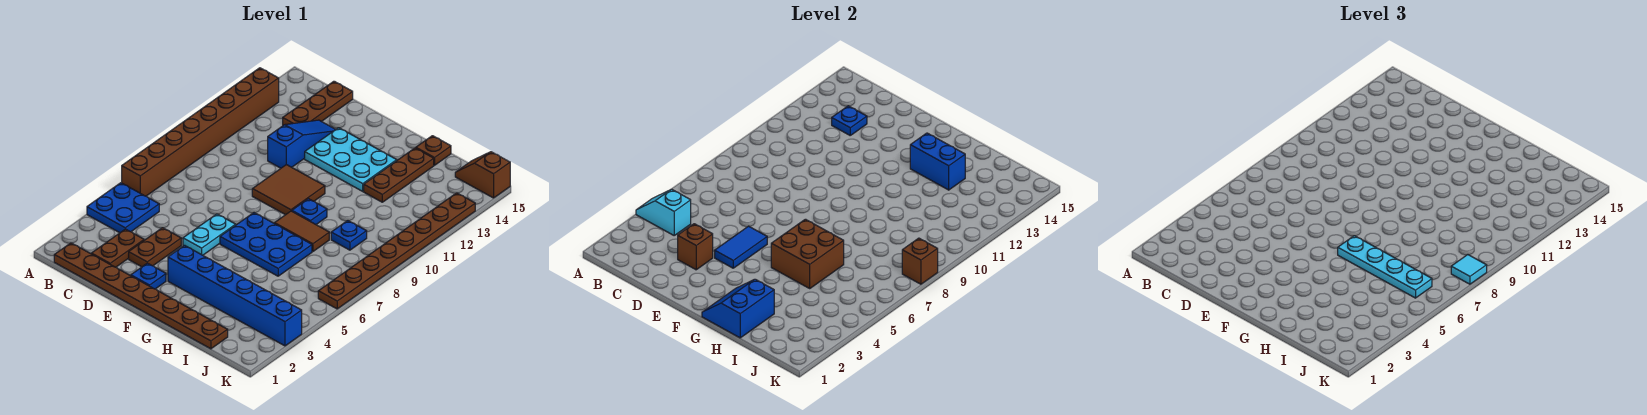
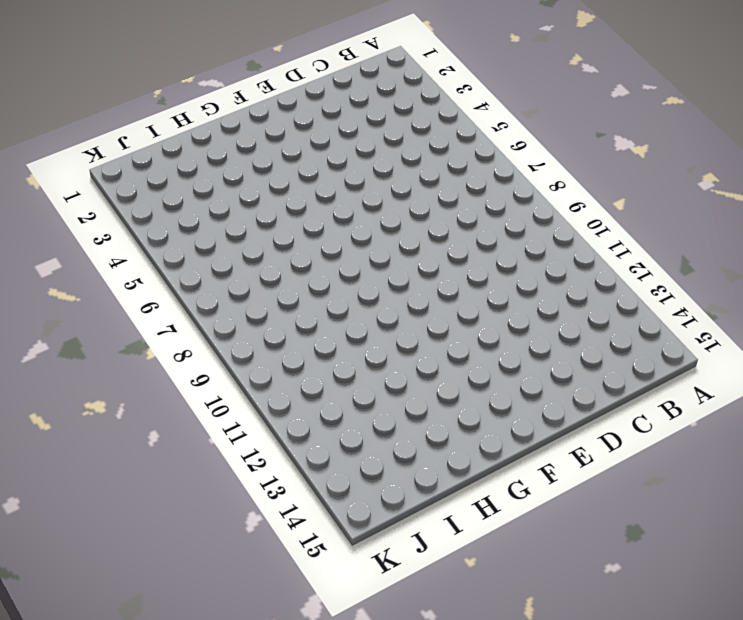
none -> blue plate A4:B5 level 1
none -> brown brick A6:A13 level 1
none -> brown plate B1:I1 level 1
none -> brown plate C2:C3 level 1

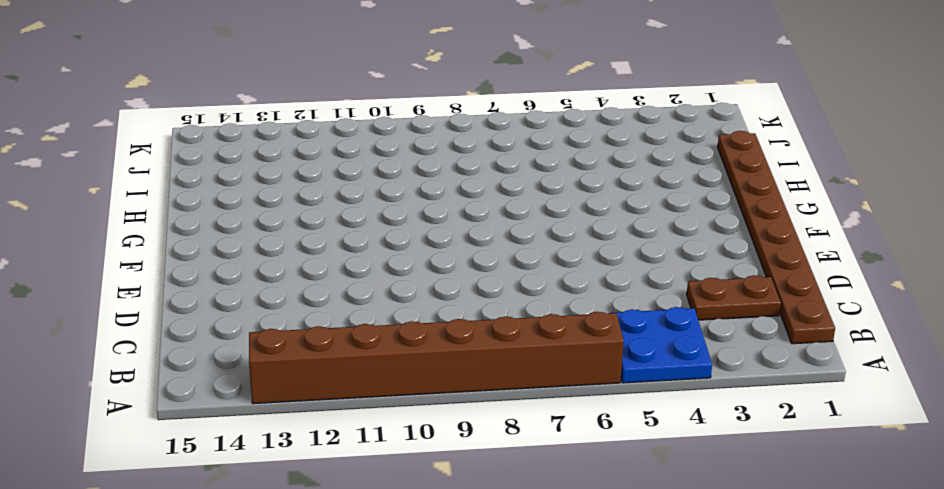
none -> brown plate C13:C15 level 1
none -> brown plate D3:D4 level 1
none -> blue slope D11:D13 level 1 top 11
none -> blue plate E2 level 1

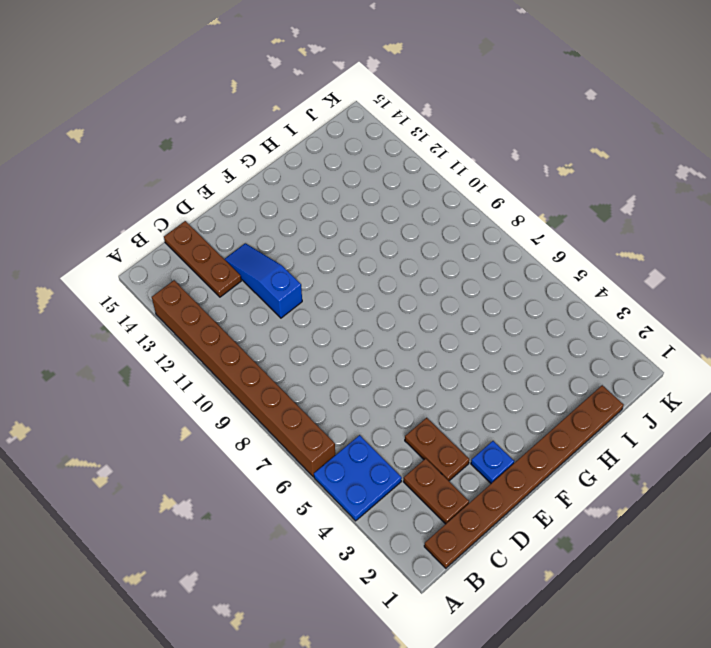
none -> cyan plate E5:E6 level 1
none -> brown tile E9:F10 level 1
none -> cyan plate E12:G13 level 1
none -> blue brick F3:K3 level 1

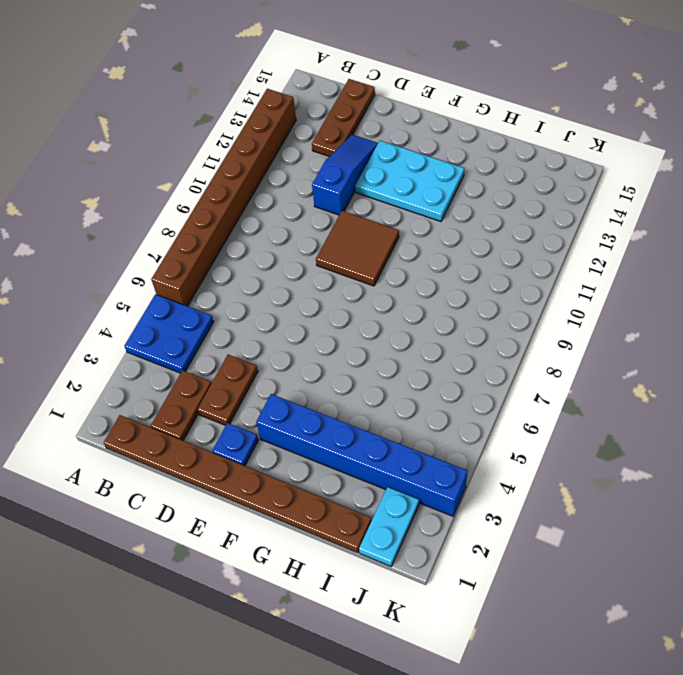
cyan plate J1:J2 level 1 -> cyan plate E5:E6 level 1
none -> blue plate F6:H7 level 1
none -> brown tile G8:H8 level 1
none -> blue plate G9 level 1
none -> brown plate H12:H14 level 1

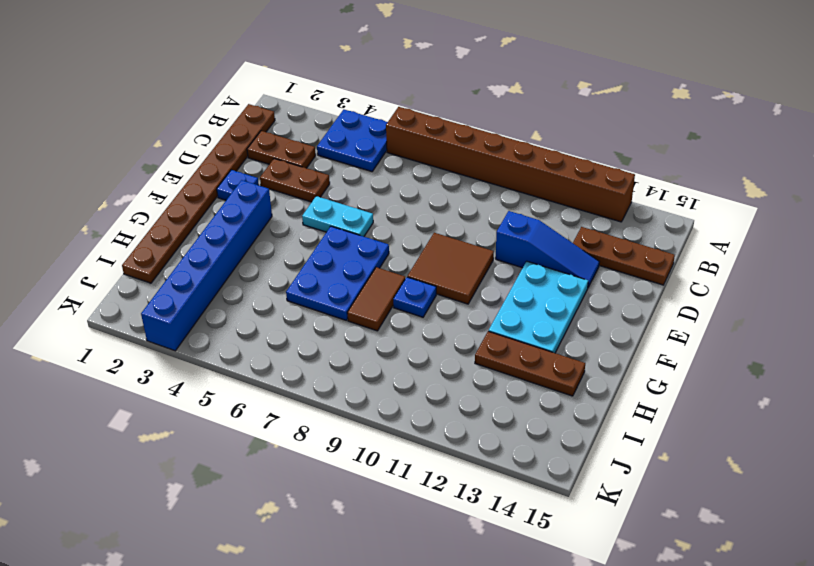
none -> brown plate H15 level 1
none -> blue plate I9 level 1
none -> brown slope J15:K15 level 1 top K
none -> brown plate K6:K13 level 1

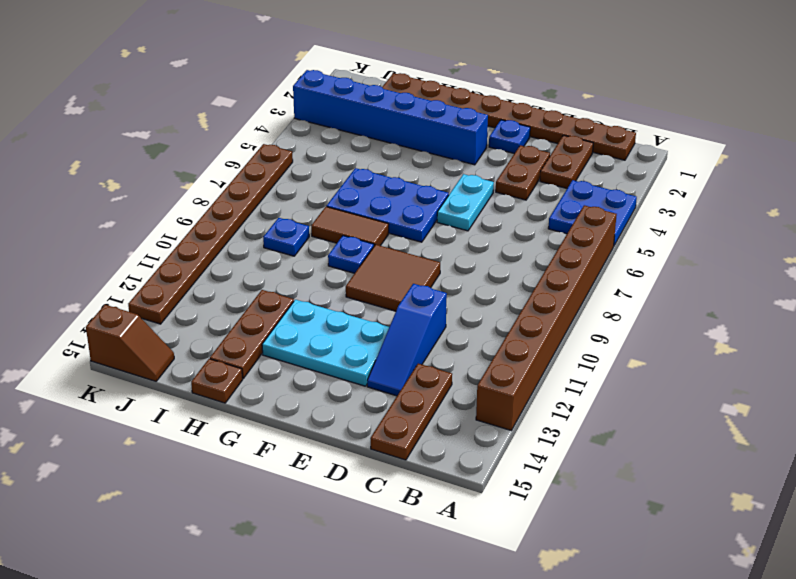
none -> cyan slope A4:B4 level 2 top B
none -> blue plate C13 level 2
none -> brown brick D3 level 2
none -> blue tile E4:E5 level 2

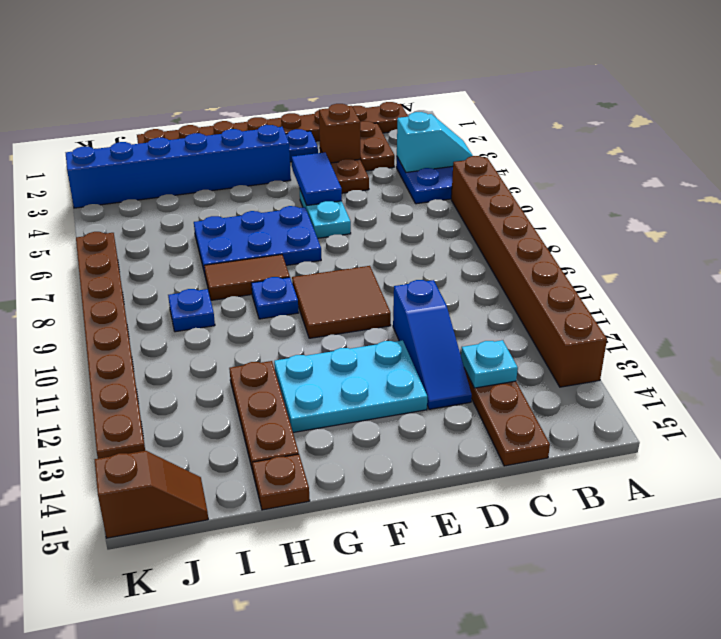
cyan plate C13 level 2 -> blue plate C13 level 2
none -> blue slope G1:H2 level 2 top H
none -> brown brick G5:H6 level 2
none -> blue brick G13:H13 level 2
none -> brown brick K8 level 2

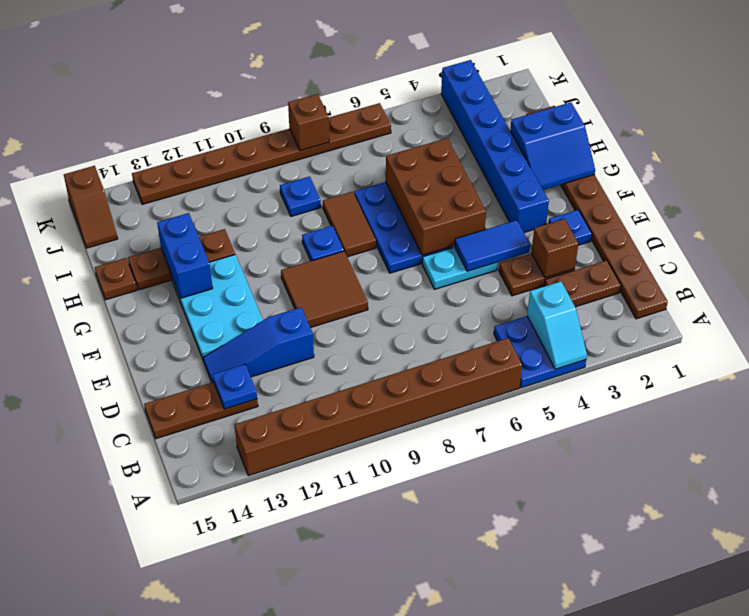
brown brick F5:H6 level 2 -> brown brick G5:H6 level 2
none -> cyan plate G6:J6 level 3
none -> cyan tile K8 level 3

